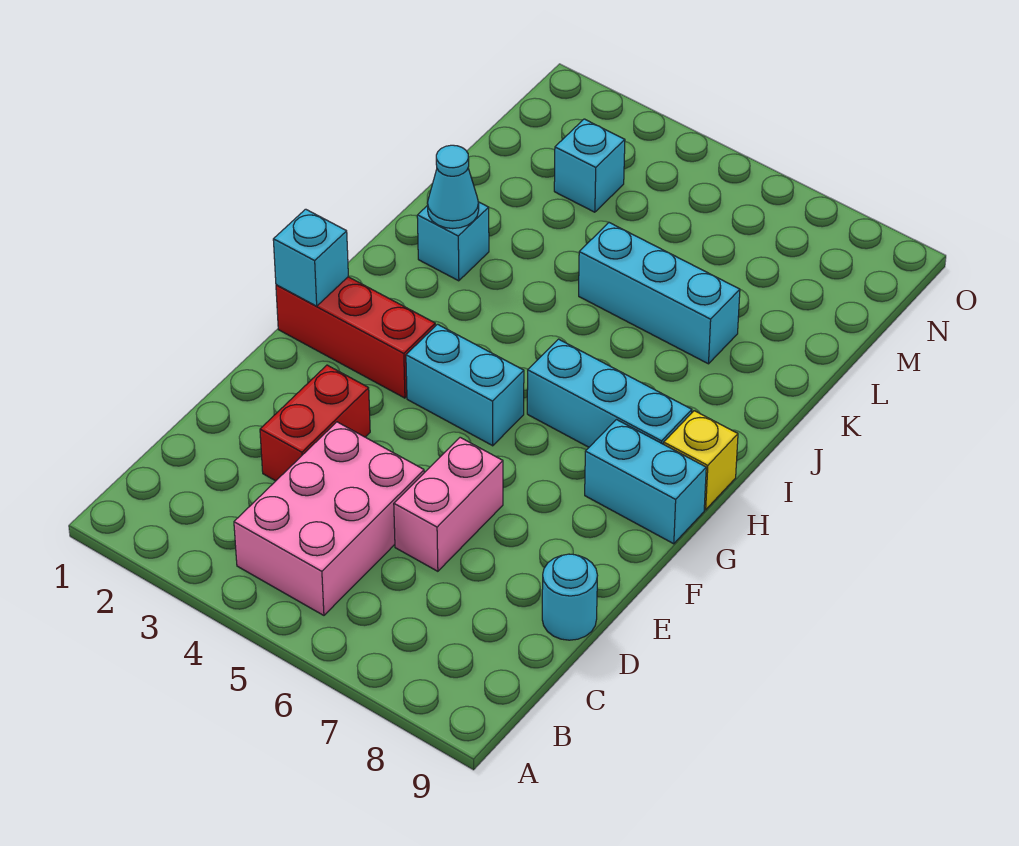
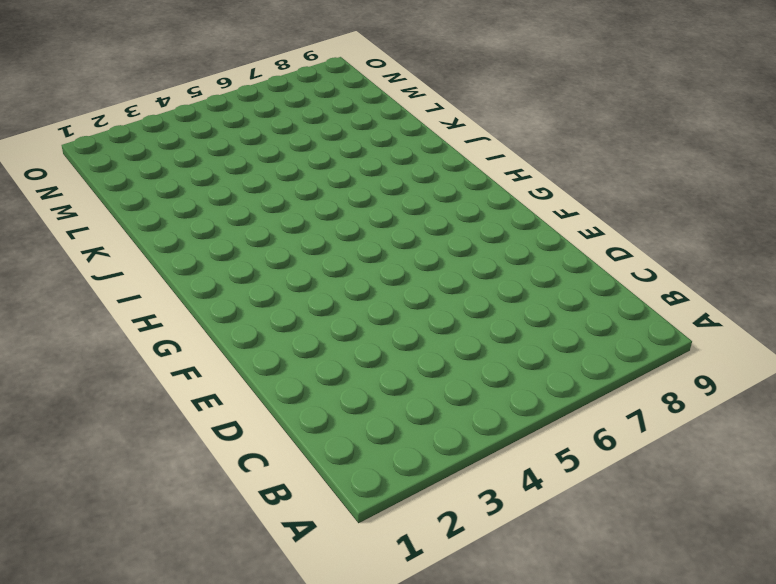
none -> pink brick B4:D5 level 1
none -> red brick D3:E3 level 1
none -> pink brick D6:E6 level 1

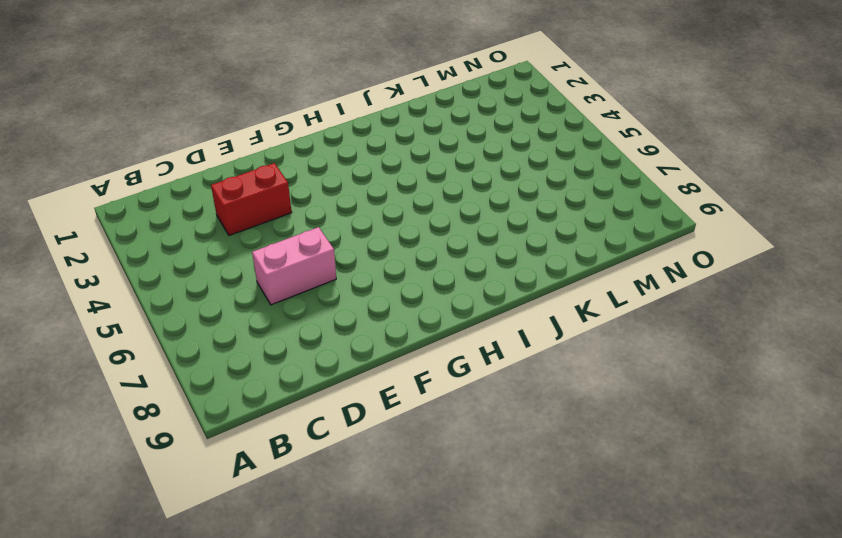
none -> pink brick B4:D5 level 1
none -> cyan round brick D9 level 1
none -> red brick G1:G3 level 1

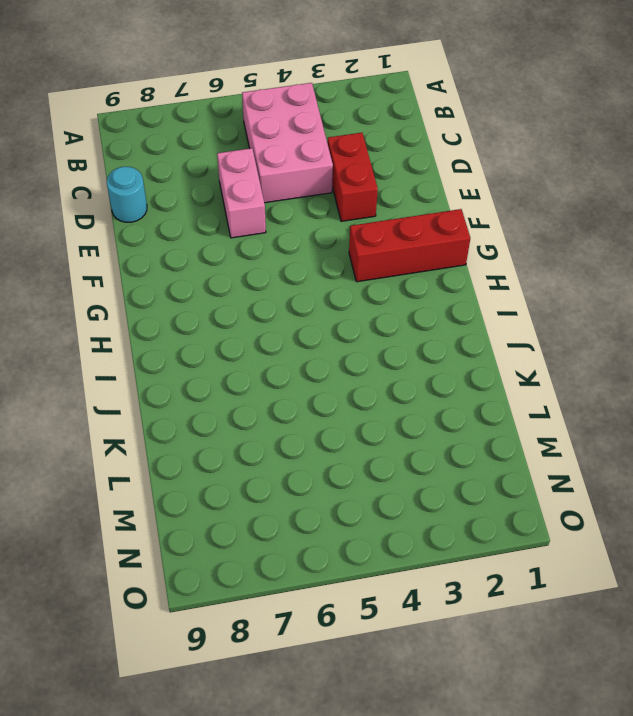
none -> cyan brick G4:G5 level 1
none -> cyan brick G8:G9 level 1
none -> cyan brick H6:H8 level 1

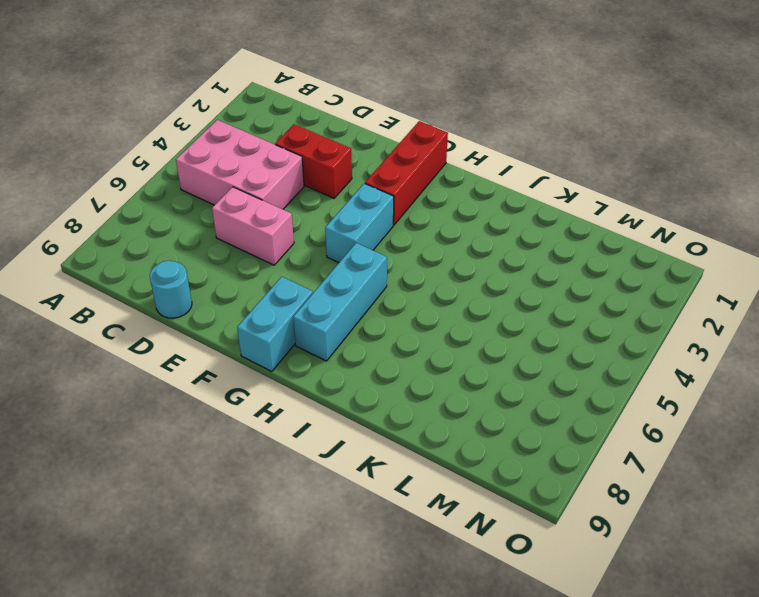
none -> yellow brick H9 level 1
none -> cyan brick J2 level 1
none -> cyan brick K5:K7 level 1

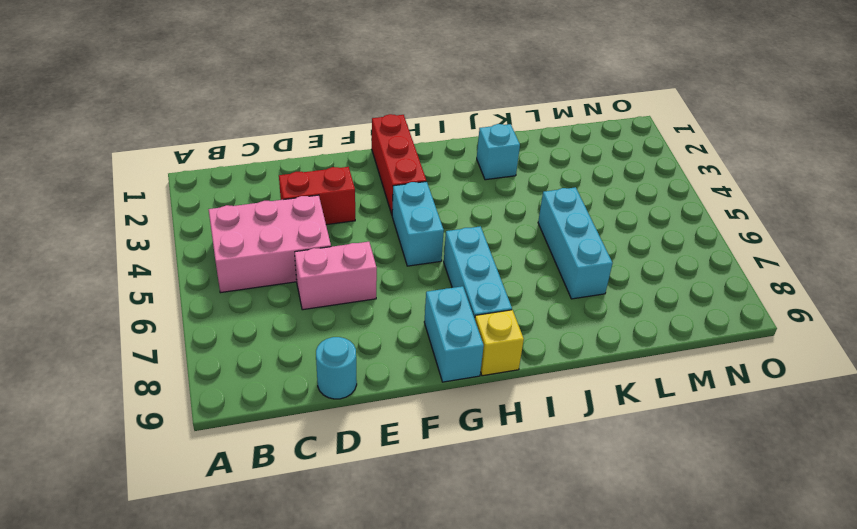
none -> cyan brick M3 level 1
none -> cyan brick G1 level 2
none -> cyan cone J2 level 2

